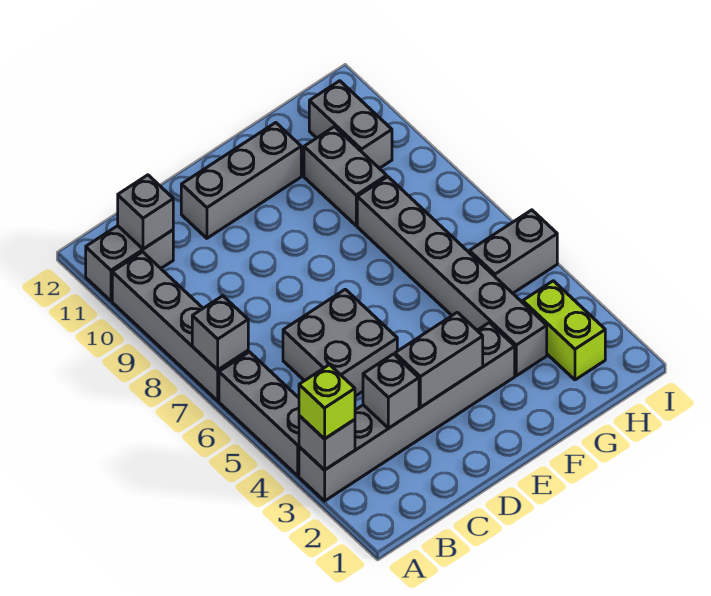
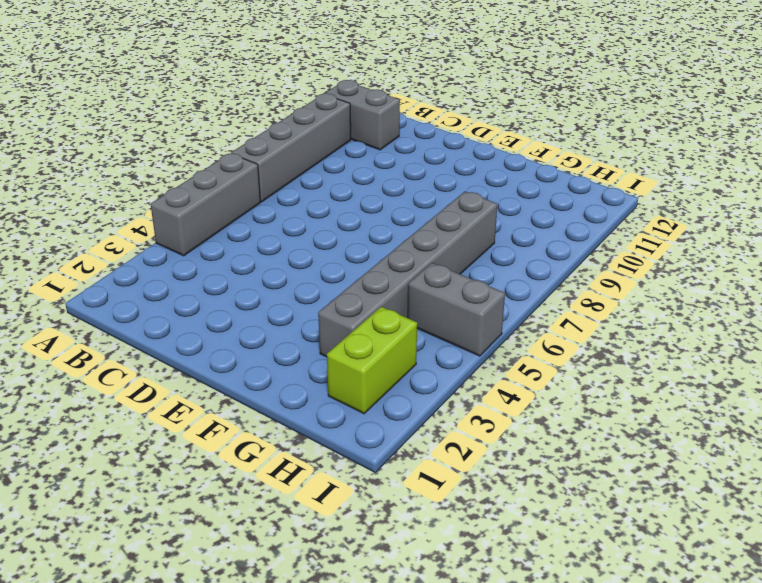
none -> grey brick A3:F3 level 1
none -> grey brick C5:D6 level 1
none -> grey brick D11:F11 level 1

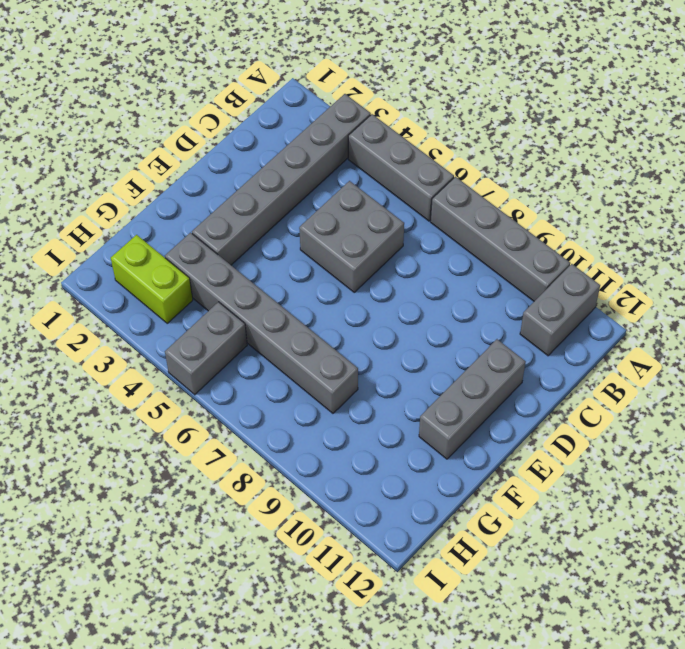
none -> grey brick G9:G10 level 1
none -> grey brick H10:H11 level 1
none -> grey brick A3 level 2

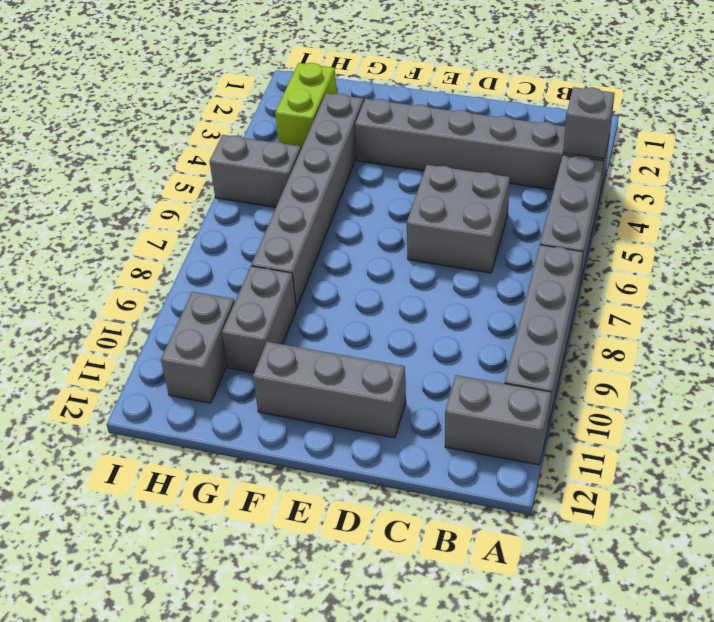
none -> grey brick A7 level 2
none -> grey brick B11 level 2
none -> grey brick C3 level 2

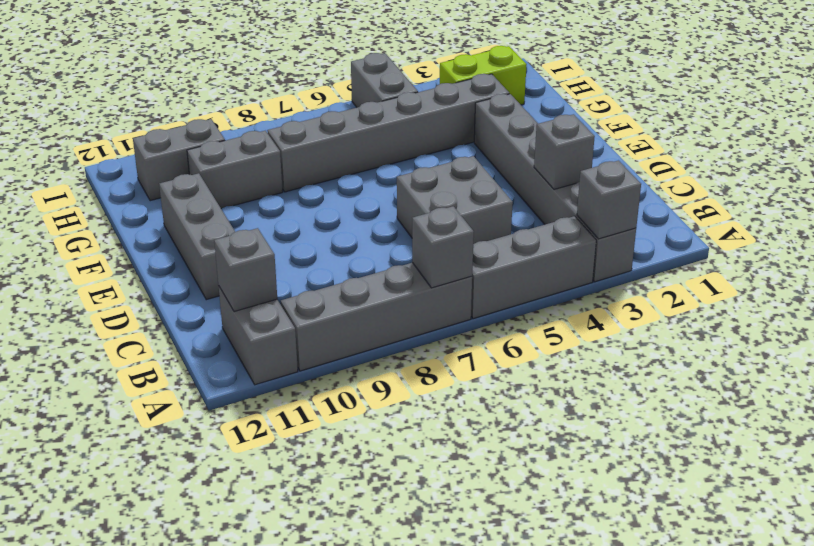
none -> grey brick D3:E3 level 2
none -> lime brick A3 level 3

